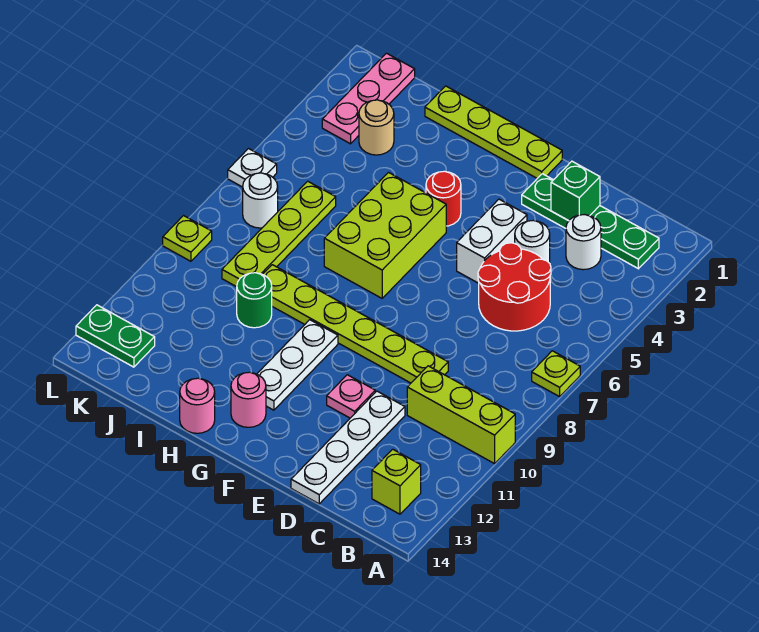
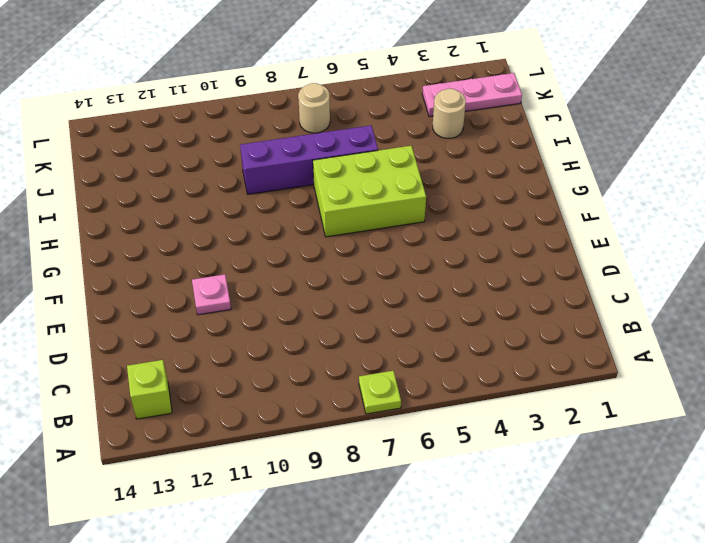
purple brick I6:I9 level 1 -> lime plate D9:I9 level 1
tan round brick K7 level 1 -> white round brick K7 level 1
none -> lime brick A10:C10 level 1
none -> green plate B2:E2 level 1
none -> white round brick C3 level 1

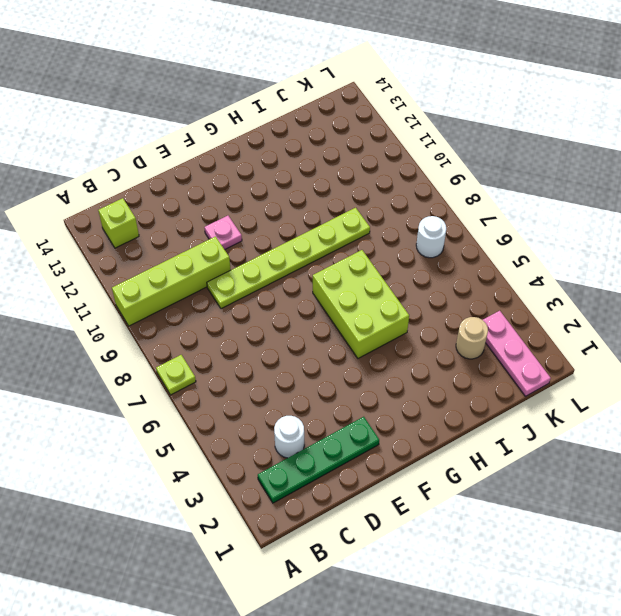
lime brick A10:D10 level 1 -> lime brick A10:C10 level 1
none -> red round brick C5:D6 level 1
none -> white round brick D4 level 1
none -> white plate D11:D14 level 1

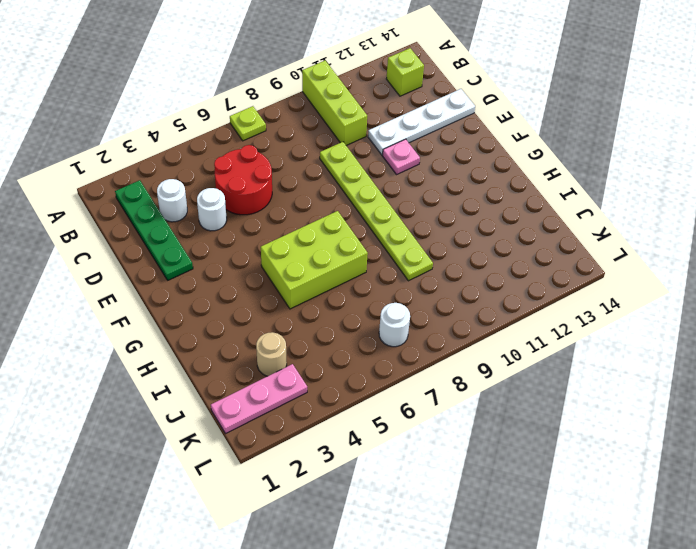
none -> white brick E4:E5 level 1
none -> lime plate F1:I1 level 1
none -> red round brick G4 level 1

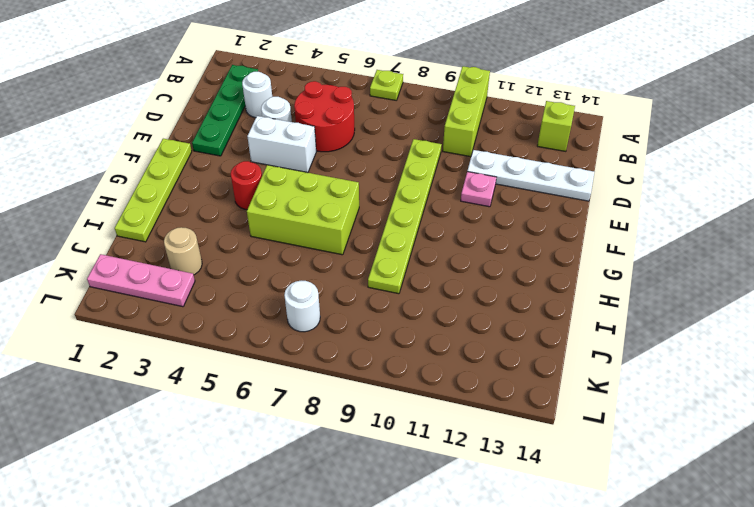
none -> white plate G10:G12 level 1
none -> pink round brick G13 level 1
none -> pink round brick H14 level 1

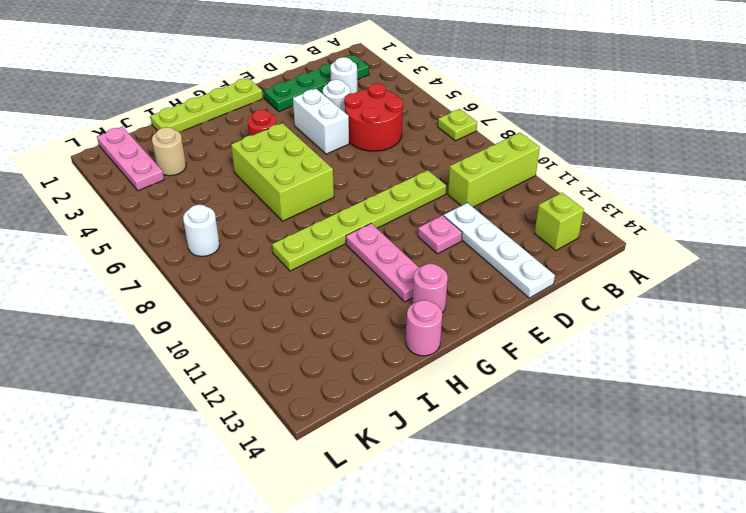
pink plate G10:G12 level 1 -> white plate G10:G12 level 1
none -> green round brick I10 level 1
none -> lime plate J6:J9 level 1
none -> green plate K13:L13 level 1

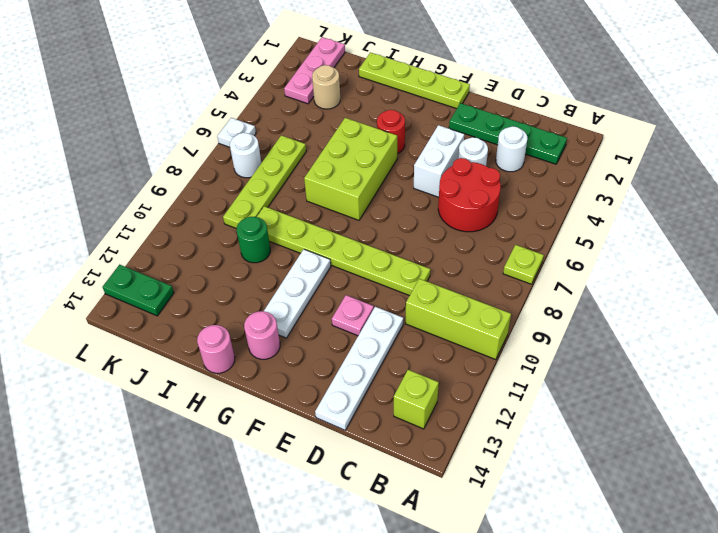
none -> lime plate L9 level 1
none -> green brick D2 level 2

